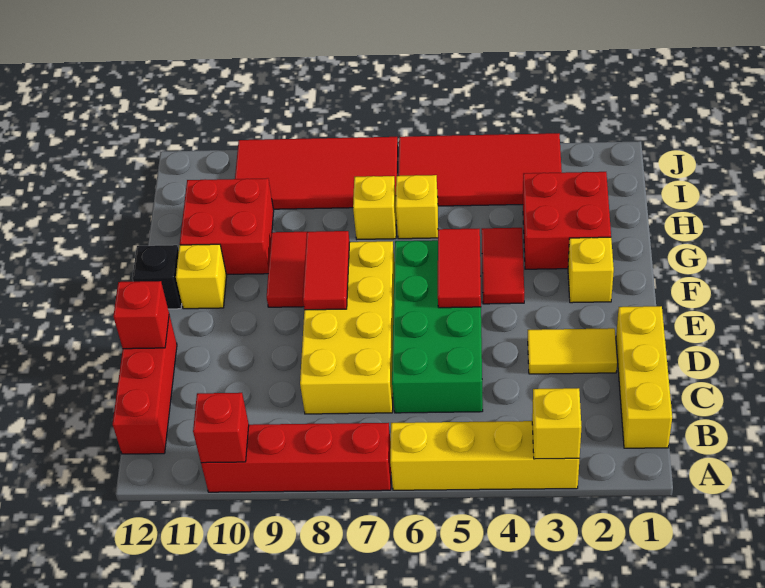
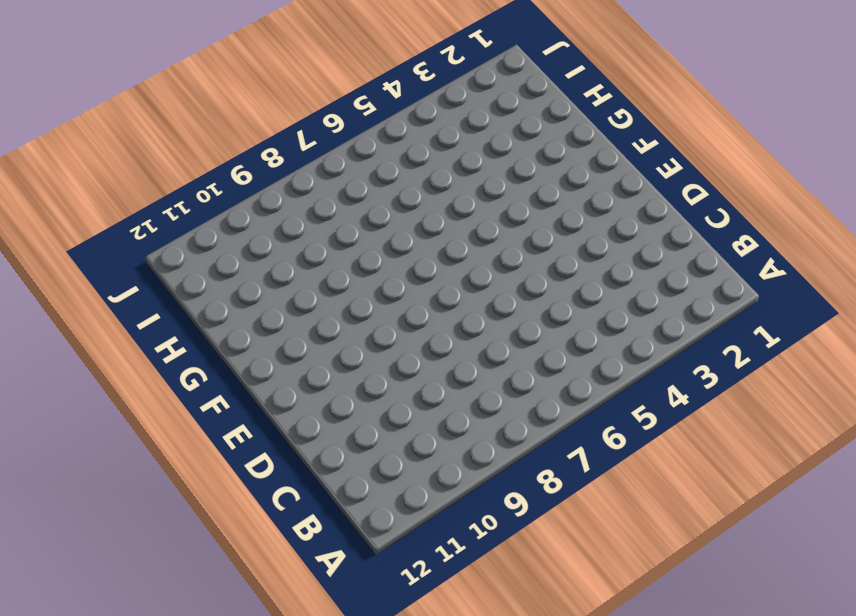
none -> yellow brick A3:A6 level 1
none -> red brick A7:A10 level 1
none -> yellow brick B1:D1 level 1

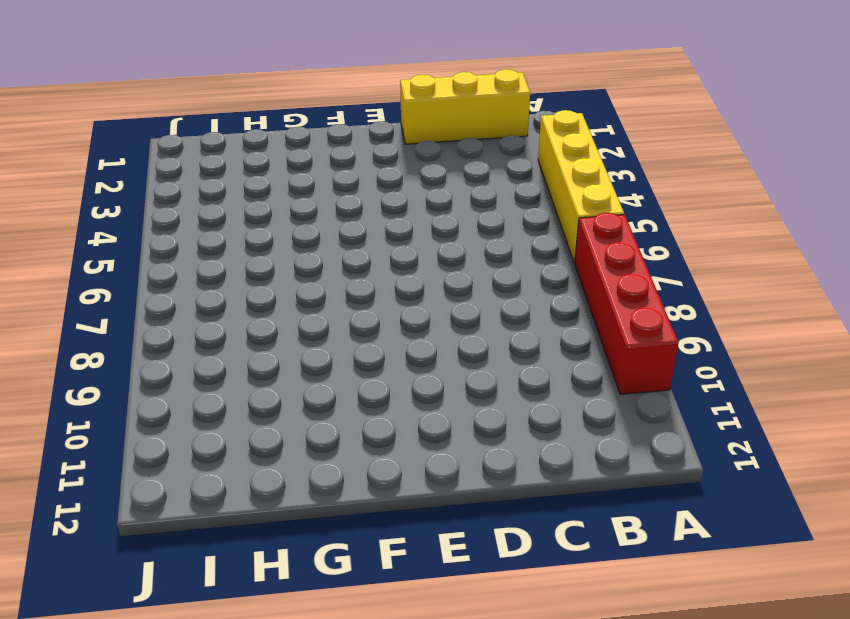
none -> red brick B12:D12 level 1
none -> green brick C5:F6 level 1
none -> yellow brick C7:F8 level 1

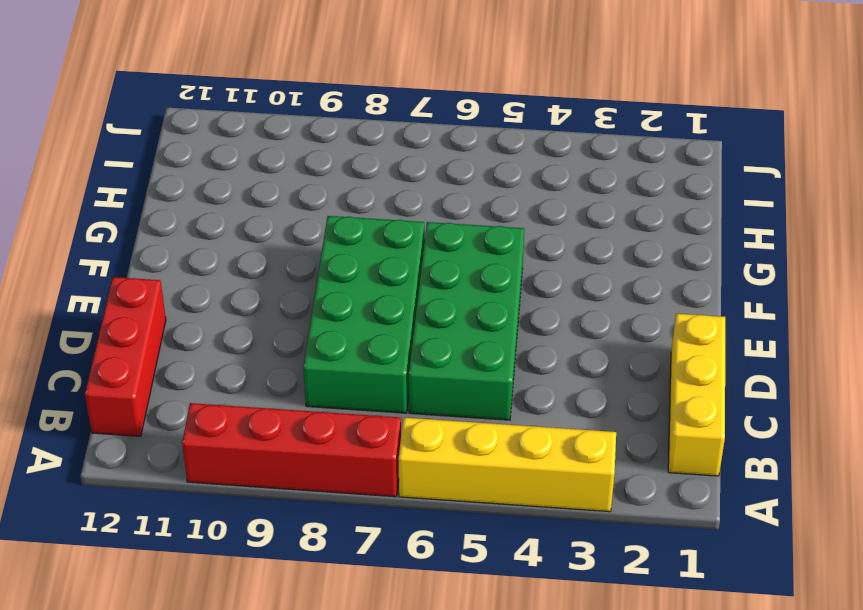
green brick C7:F8 level 1 -> yellow brick C7:F8 level 1
none -> yellow tile D2:D3 level 1
none -> yellow brick F2 level 1
none -> red tile F4:G4 level 1

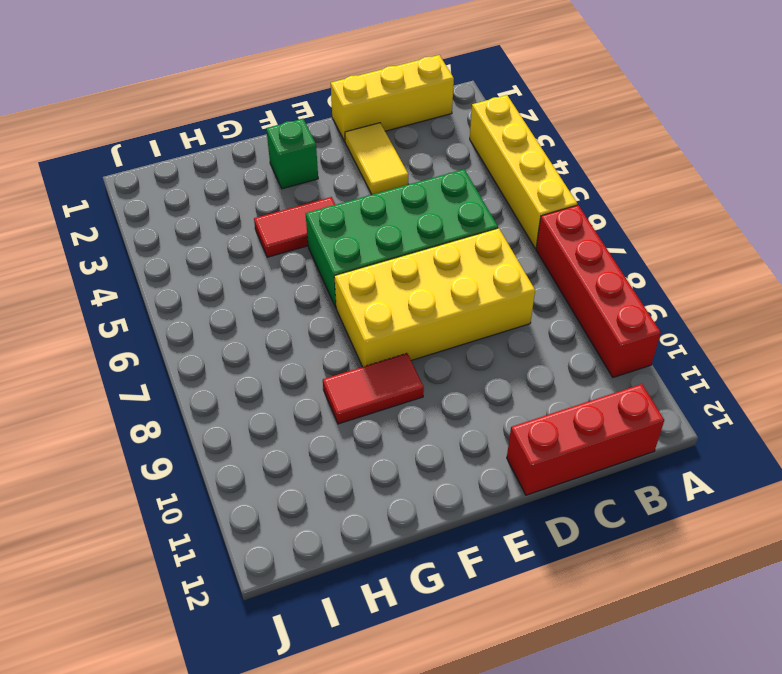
green brick F2 level 1 -> yellow brick F2 level 1
none -> yellow brick F11 level 1
none -> black brick F12 level 1
none -> red brick G2:H3 level 1

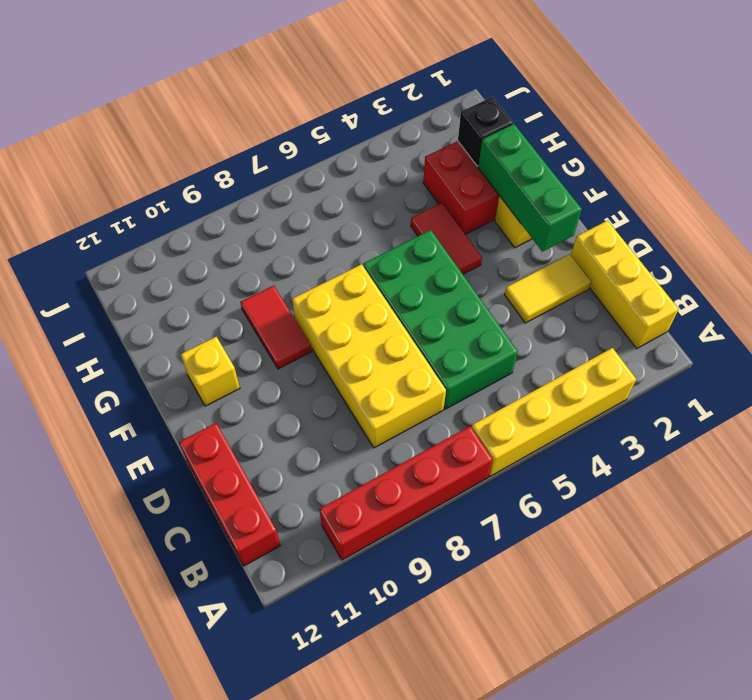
green brick E2:G2 level 2 -> none
black brick H2 level 2 -> black brick F12 level 1
none -> red brick G10:H11 level 1
none -> yellow brick H6 level 1
none -> yellow brick H7 level 1

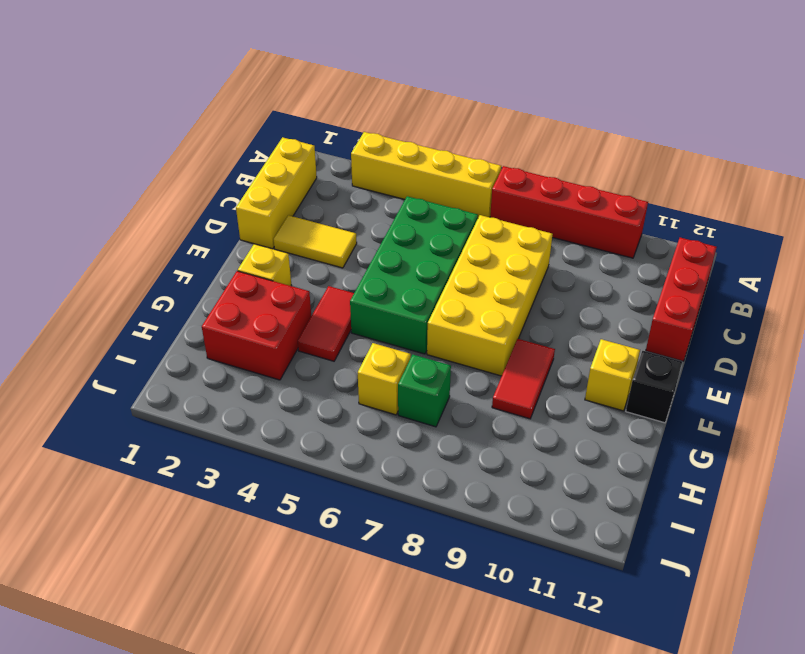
green brick H7 level 1 -> yellow brick H7 level 1
none -> red brick G10:H11 level 1
none -> red tile I3:J6 level 1
none -> red tile I7:J10 level 1

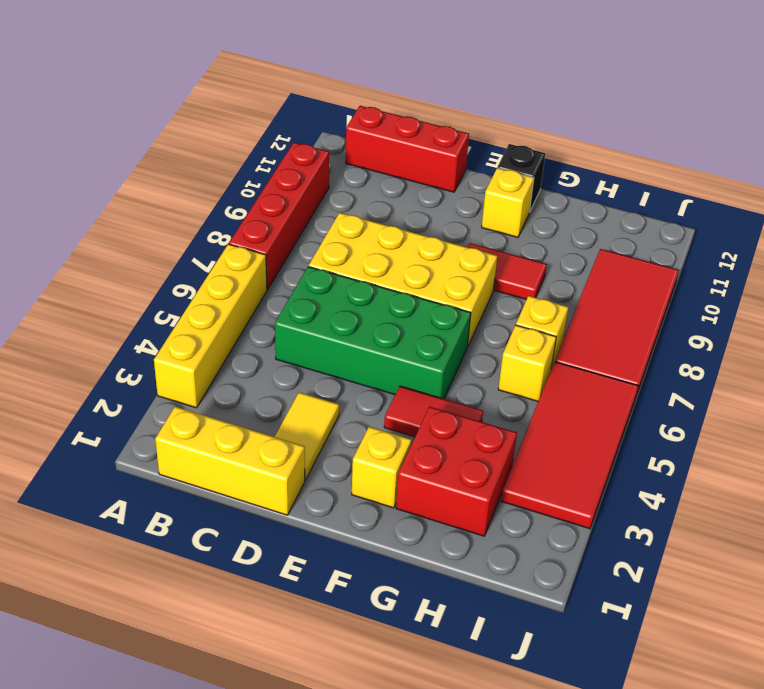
none -> red brick G10:H11 level 1
none -> yellow brick A3 level 2
none -> red brick A10 level 2

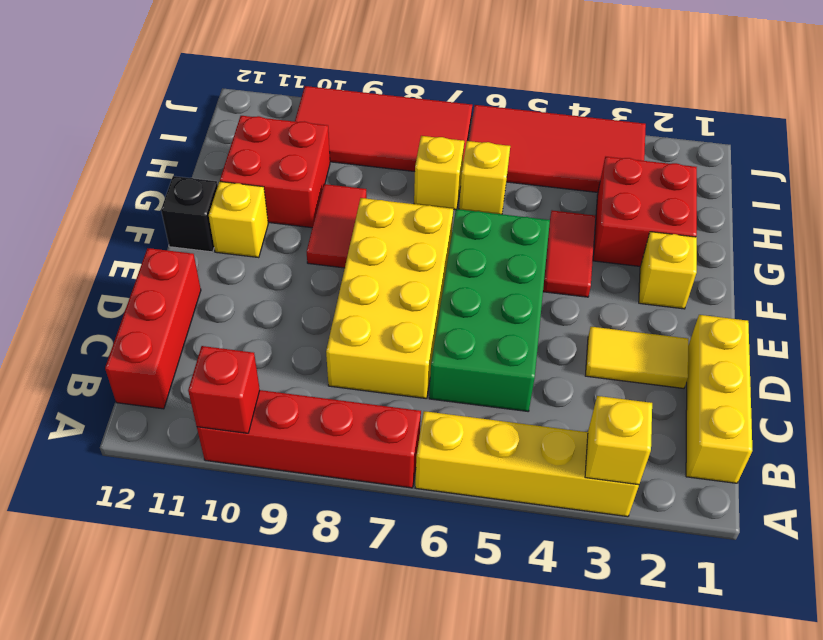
none -> red brick D12 level 2
none -> red tile E5:F5 level 2
none -> red tile E8:F8 level 2

